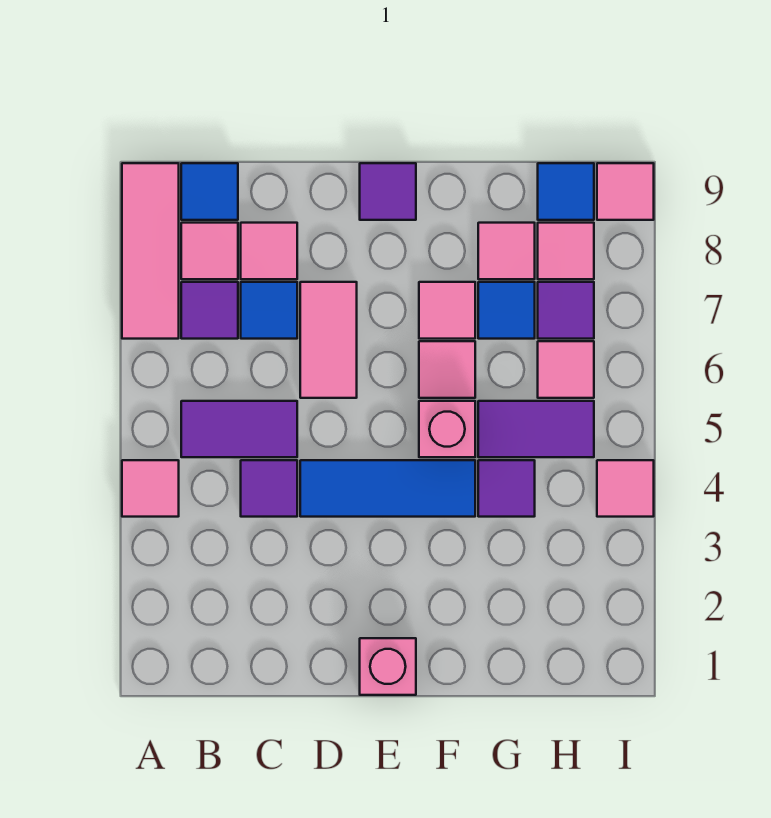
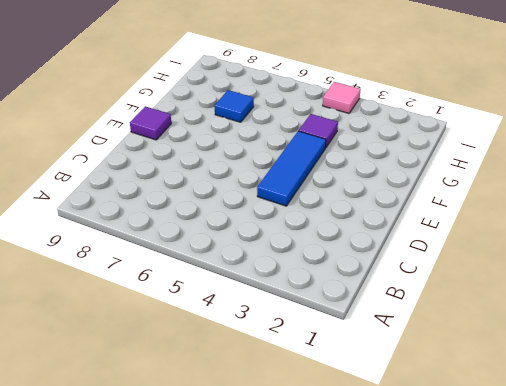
none -> pink tile A4 level 1
none -> pink tile A7:A9 level 1
none -> purple tile B5:C5 level 1

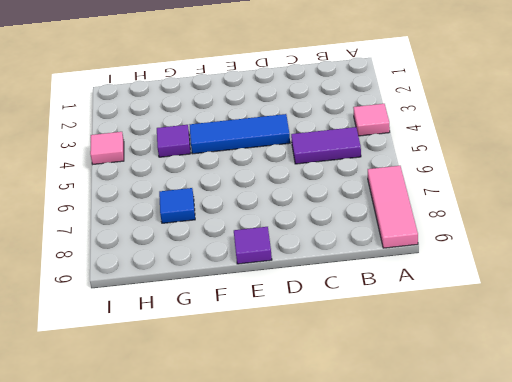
none -> purple tile B7 level 1
none -> pink tile B8 level 1
none -> blue tile B9 level 1

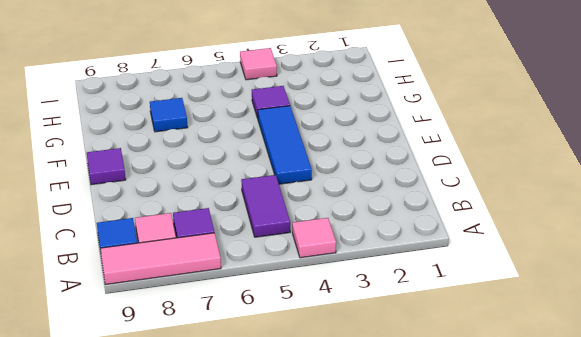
none -> purple tile C4 level 1
none -> blue tile C7 level 1
none -> pink tile C8 level 1

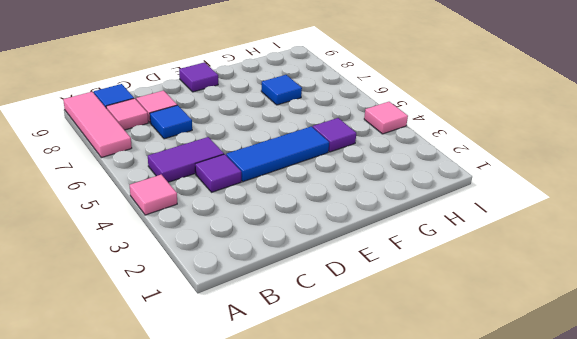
none -> purple tile B7 level 1
none -> pink tile D6:D7 level 1
none -> pink brick E1 level 1

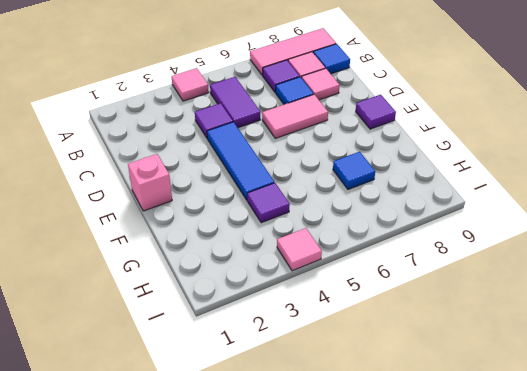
none -> pink brick F5 level 1
none -> pink tile F6 level 1
none -> pink tile F7 level 1

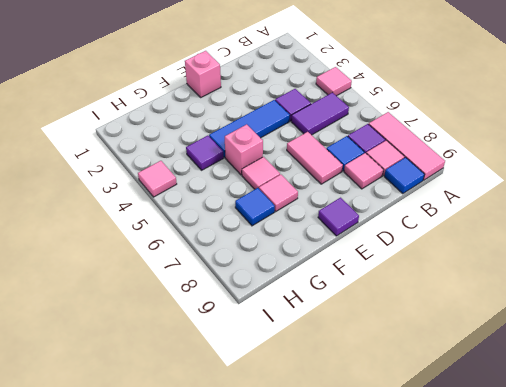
none -> purple tile G5:H5 level 1
none -> pink tile G8 level 1
none -> pink tile H6 level 1

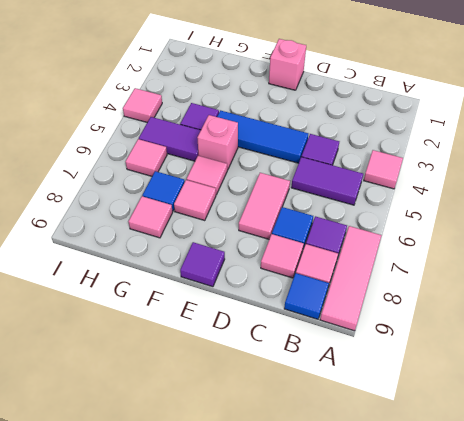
none -> purple tile H7 level 1
none -> pink tile H8 level 1
none -> blue tile H9 level 1

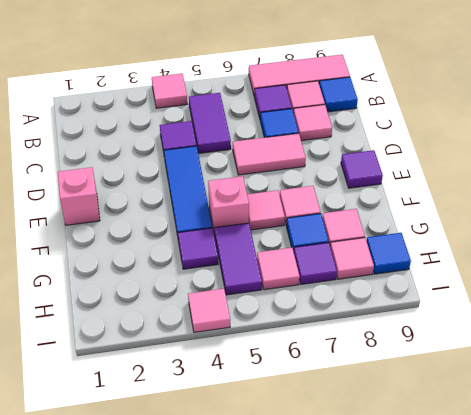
none -> pink tile I9 level 1

